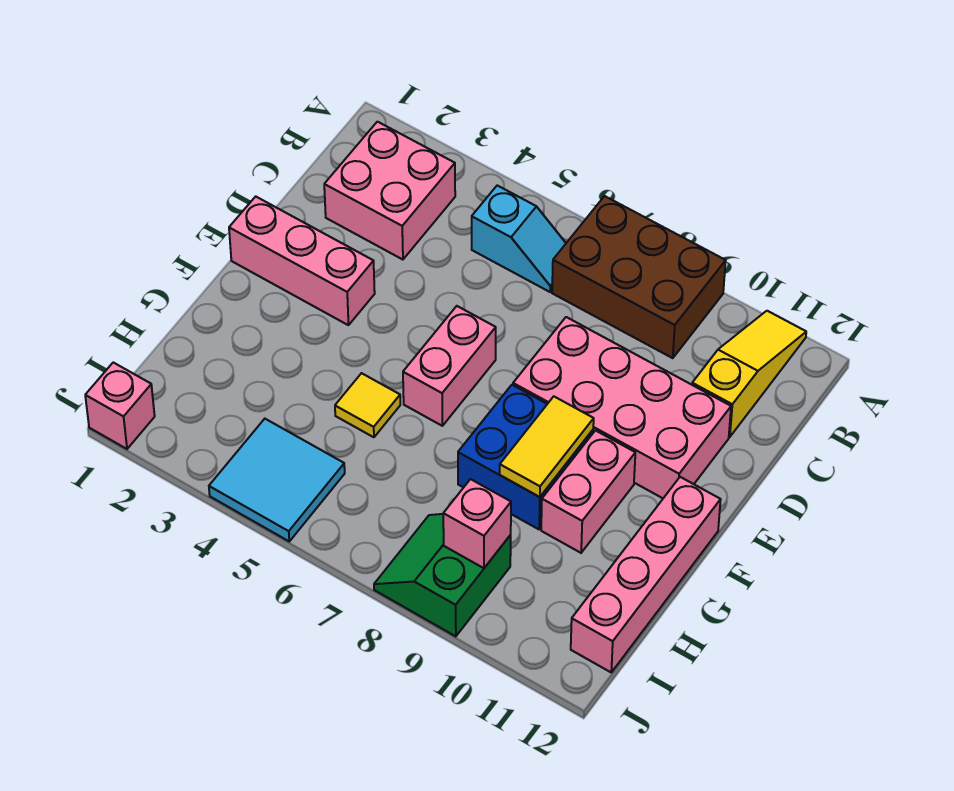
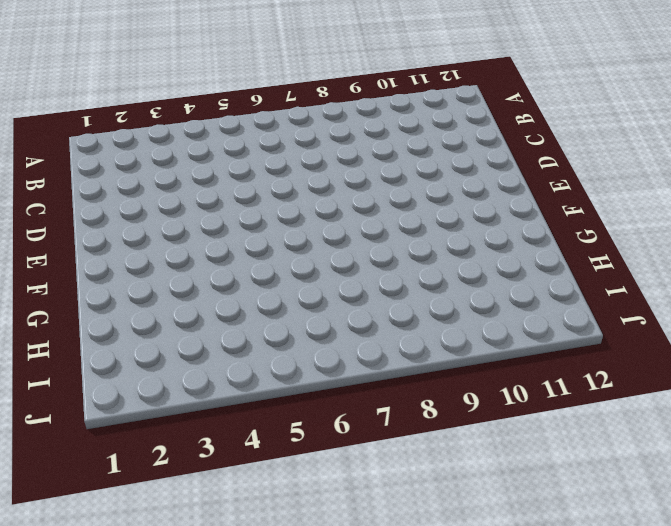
none -> brown brick A7:B9 level 1
none -> yellow slope A11:C11 level 1 top C
none -> pink brick B2:C3 level 1

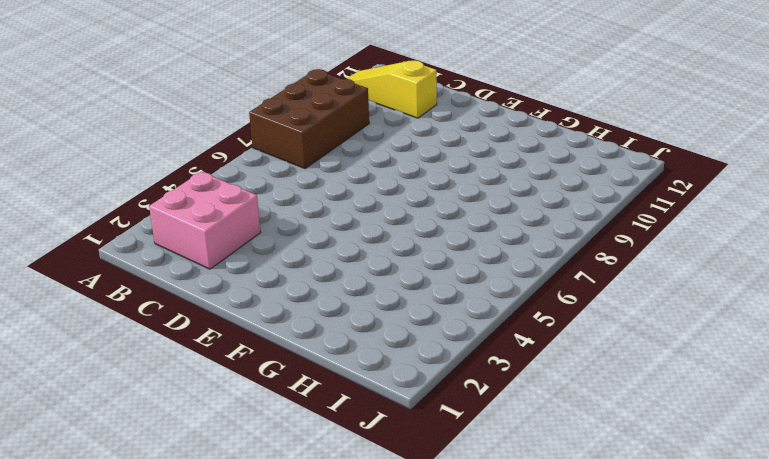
none -> cyan slope B5:B6 level 1 top 5
none -> pink brick D8:E11 level 1
none -> pink brick E1:E3 level 1

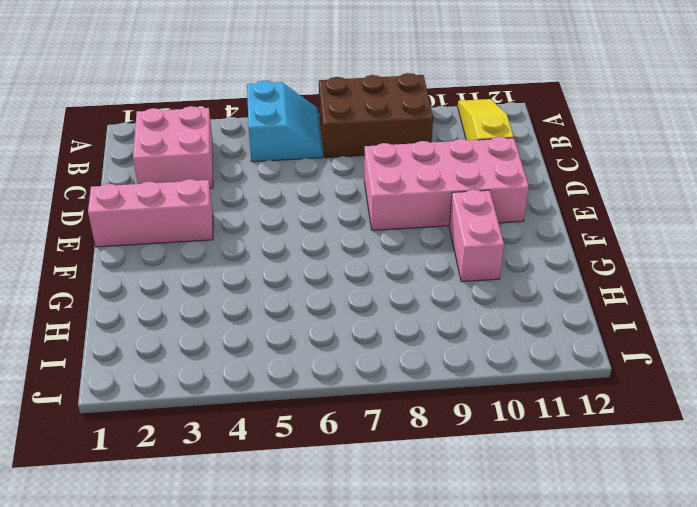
cyan slope A5:B6 level 1 top 5 -> cyan slope B5:B6 level 1 top 5
none -> pink brick E6:F6 level 1
none -> blue brick F8:G9 level 1
none -> pink brick F12:I12 level 1

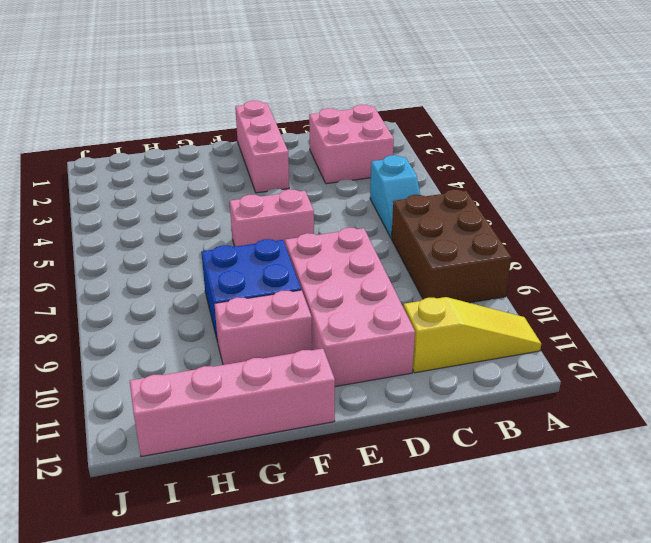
none -> yellow tile G5 level 1
none -> cyan tile I4:J5 level 1
none -> green slope I8:J9 level 1 top 9

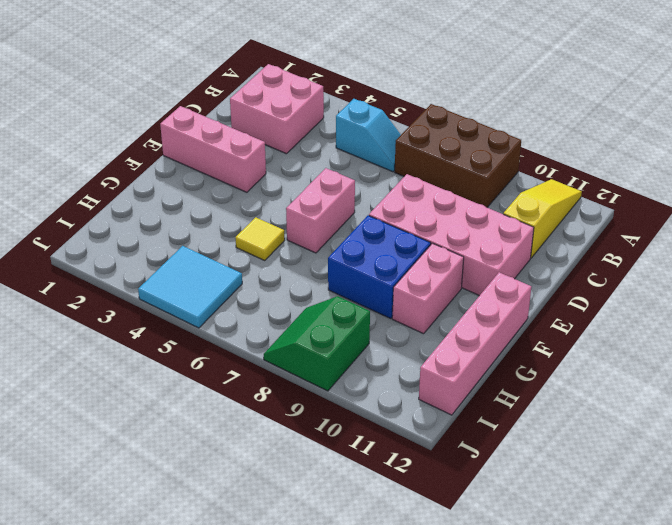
none -> pink brick J1 level 1
none -> yellow tile F9:G9 level 2
none -> pink brick I9 level 2

